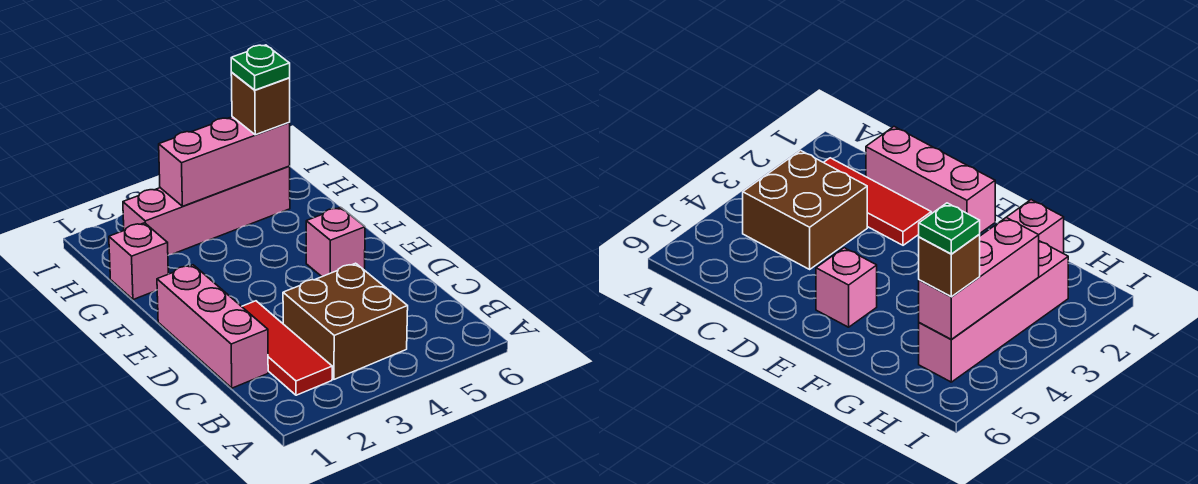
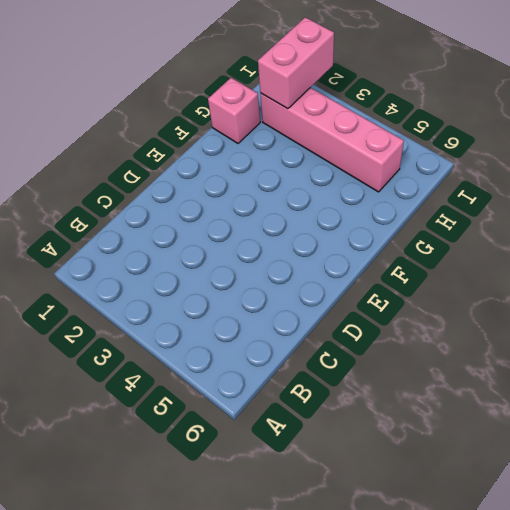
pink brick H2:I2 level 2 -> none
none -> red tile B2:D2 level 1
none -> brown brick B3:C4 level 1

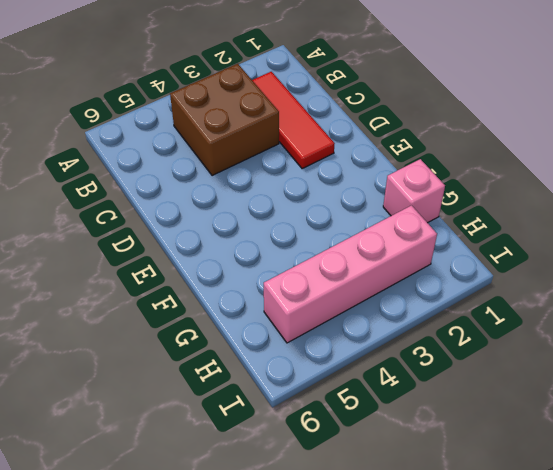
none -> pink brick C1:E1 level 1
none -> pink brick E5 level 1

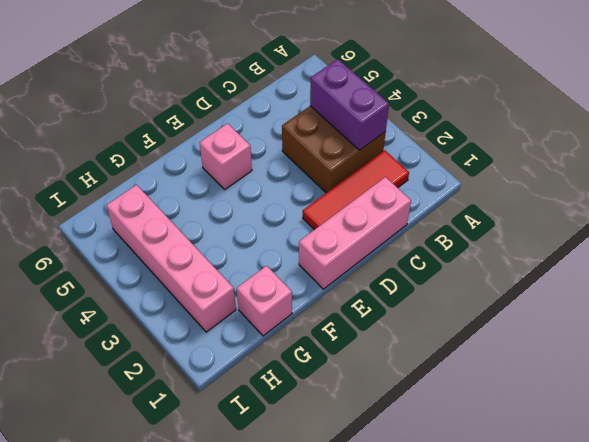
purple brick B3:B4 level 2 -> none
none -> pink brick H3:H5 level 2
none -> brown brick H5 level 3

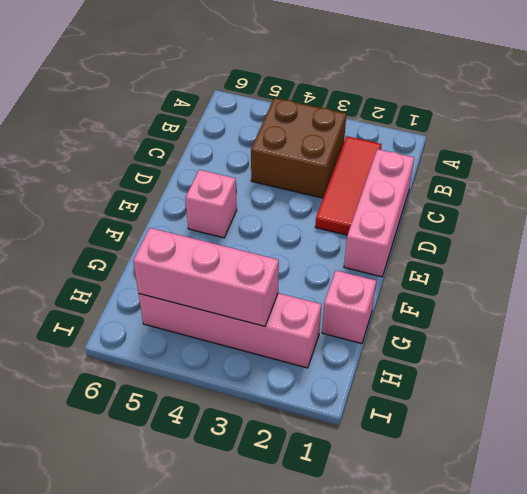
none -> brown brick H5 level 3
none -> green plate H5 level 4

